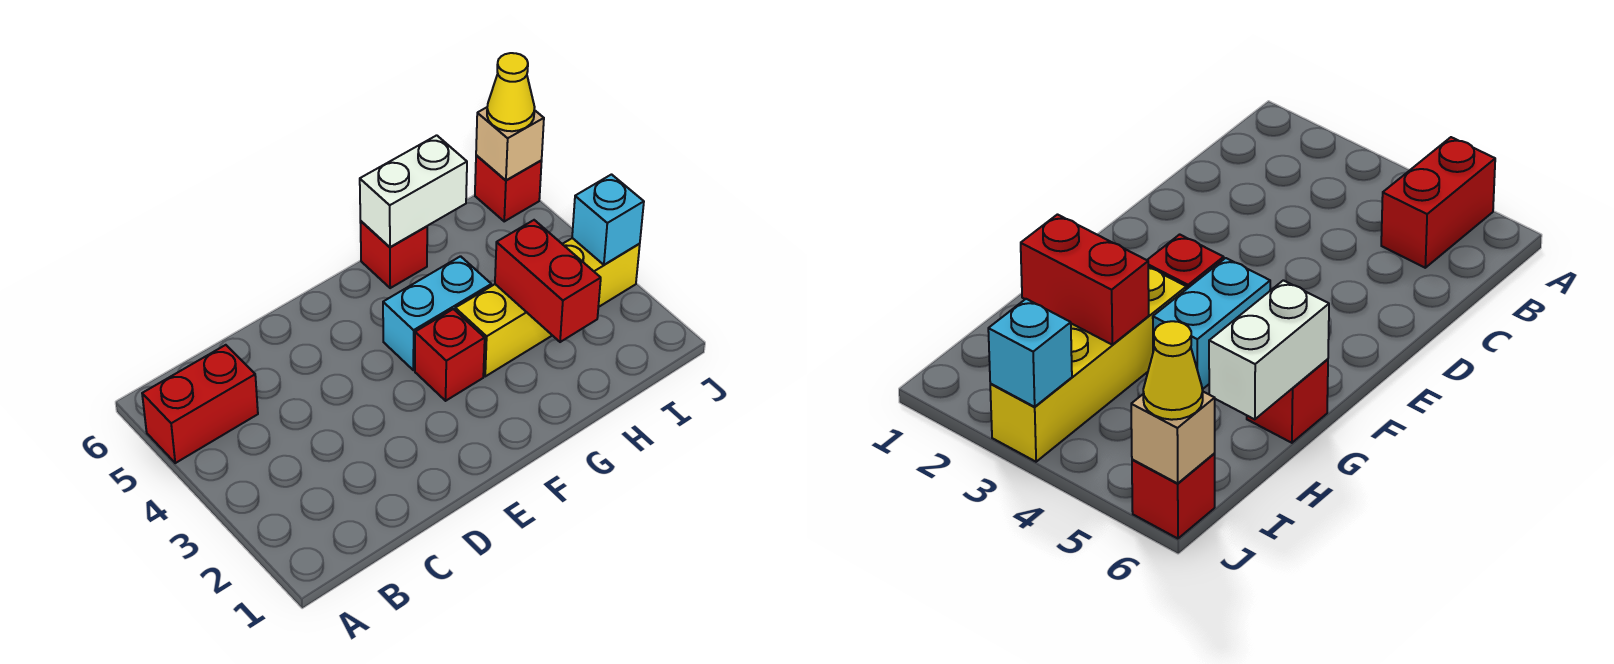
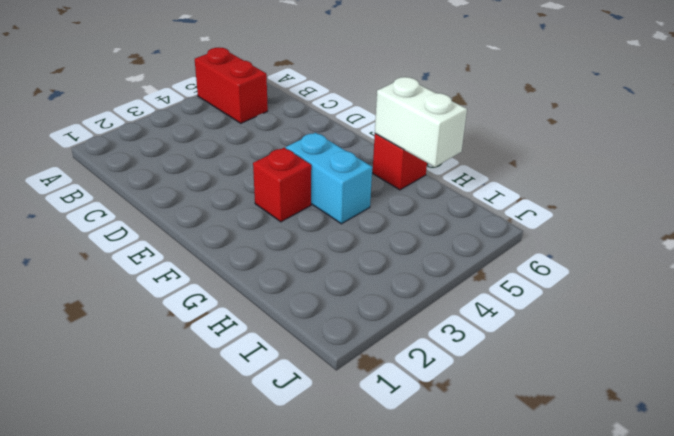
none -> yellow brick G3:J3 level 1
none -> red brick J6 level 1

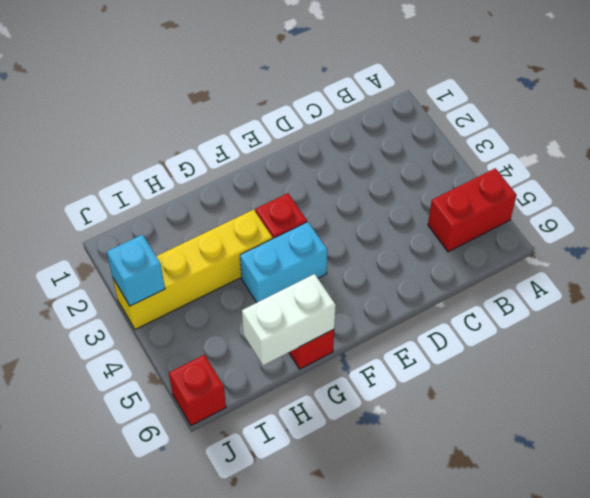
none -> red brick H2:H3 level 2
none -> tan brick J6 level 2

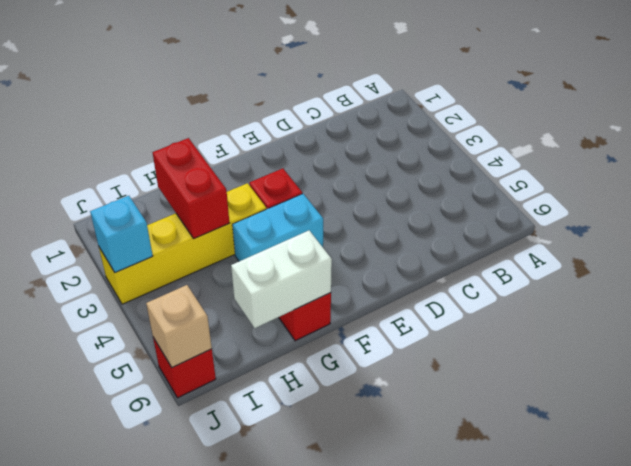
none -> red brick A5:B5 level 1
none -> yellow cone J6 level 3

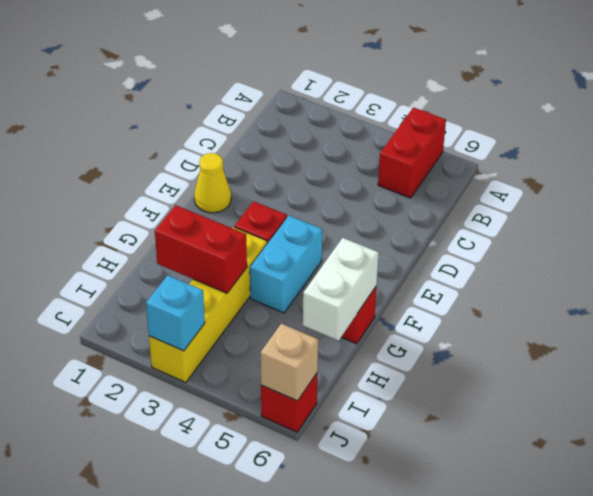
yellow cone E1 level 1 -> yellow cone J6 level 3

